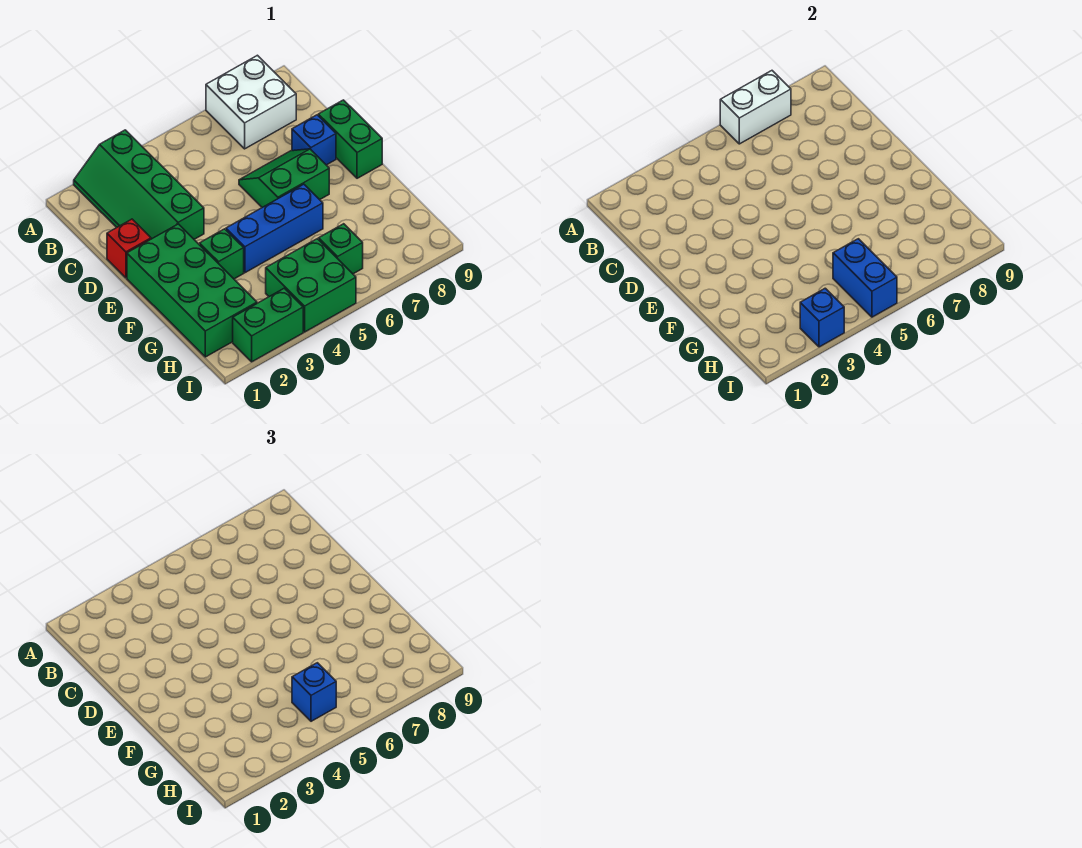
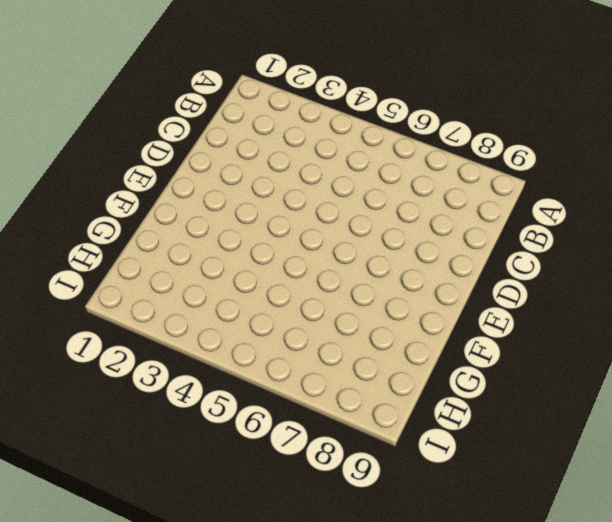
none -> green slope A2:D3 level 1 top 3
none -> white brick A7:B8 level 1
none -> red brick D1 level 1

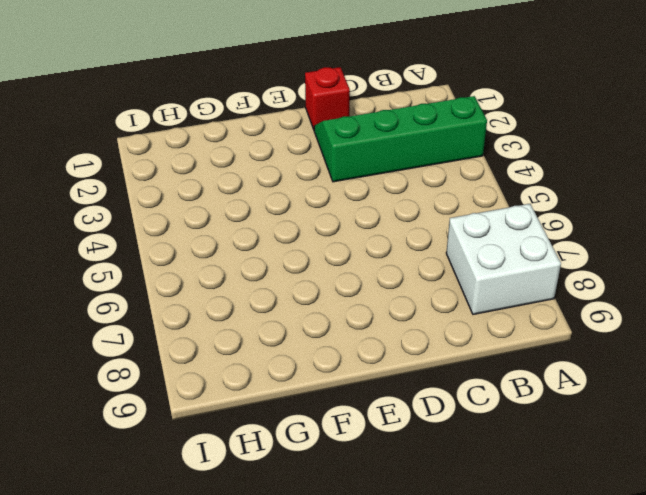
none -> green slope D6:E7 level 1 top E
none -> blue brick D8 level 1
none -> green brick D9:E9 level 1

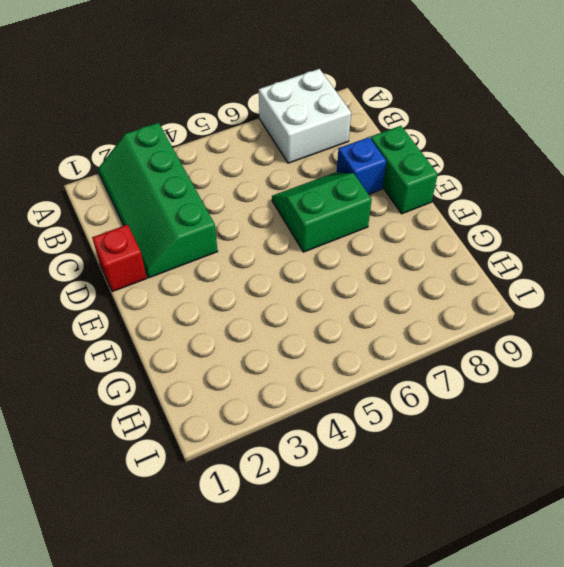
none -> green brick E1:H2 level 1
none -> green brick F3 level 1
none -> blue brick F4:F6 level 1

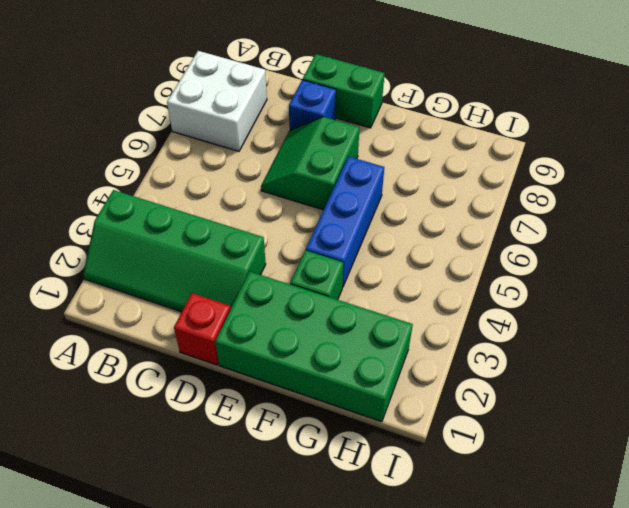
none -> green brick H4:I5 level 1
none -> green brick H6 level 1
none -> green brick I2:I3 level 1

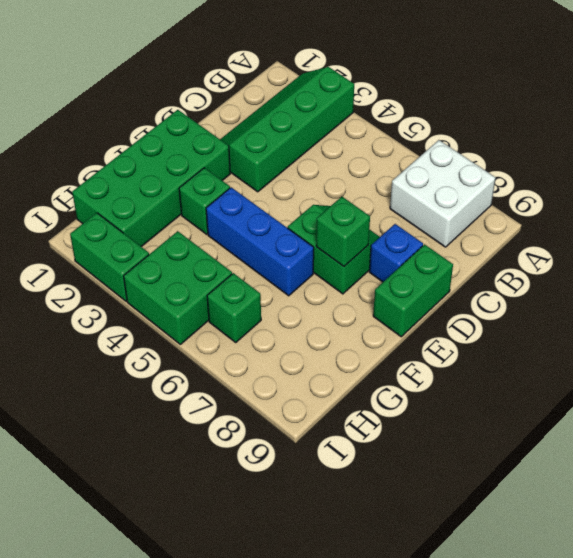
green brick E7 level 2 -> none
none -> red brick D1 level 1
none -> white brick A6:A7 level 2
none -> blue brick H5:I5 level 2

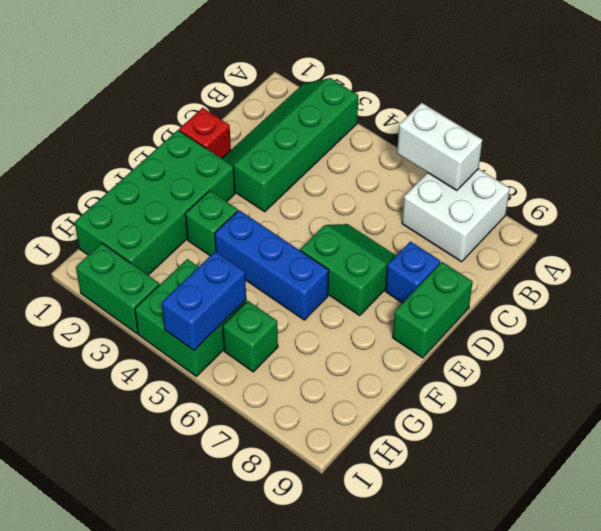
none -> blue brick I3 level 2
none -> blue brick H5 level 3

